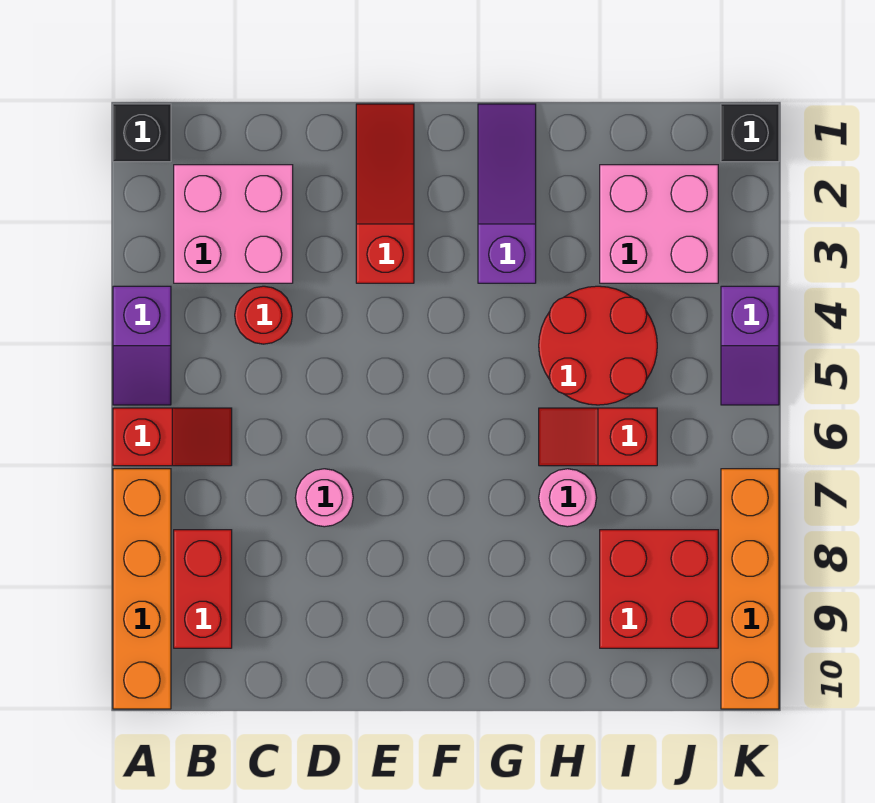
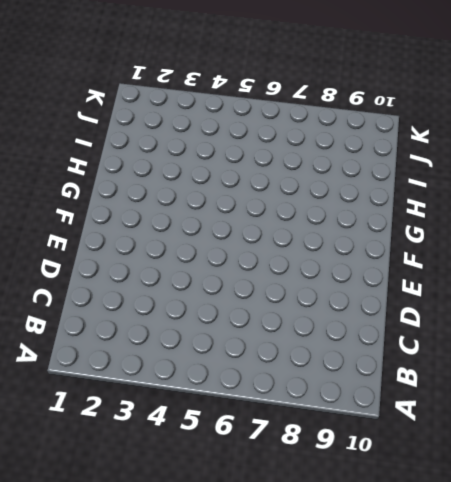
none -> black brick A1 level 1
none -> purple slope A4:A5 level 1 top 4
none -> red slope A6:B6 level 1 top A

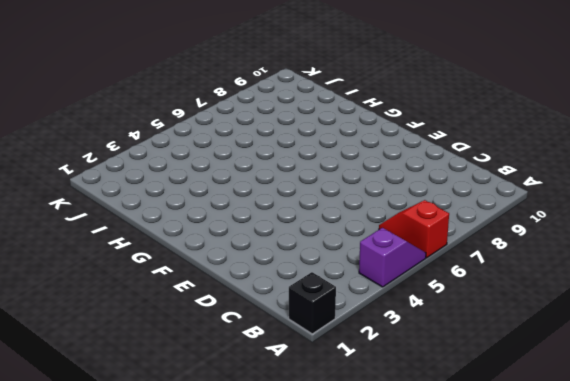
none -> orange brick A7:A10 level 1
none -> pink brick B2:C3 level 1
none -> red brick B8:B9 level 1

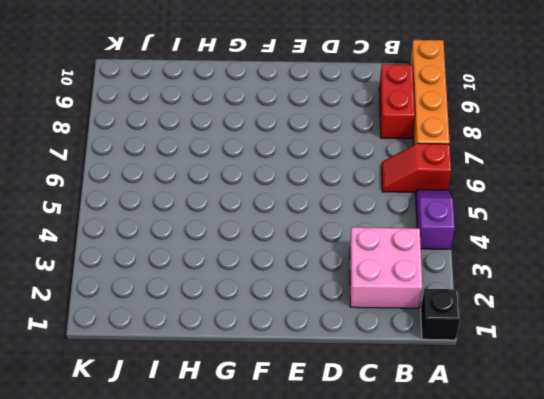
none -> red round brick C4 level 1
none -> pink round brick D7 level 1
none -> red slope E1:E3 level 1 top 3

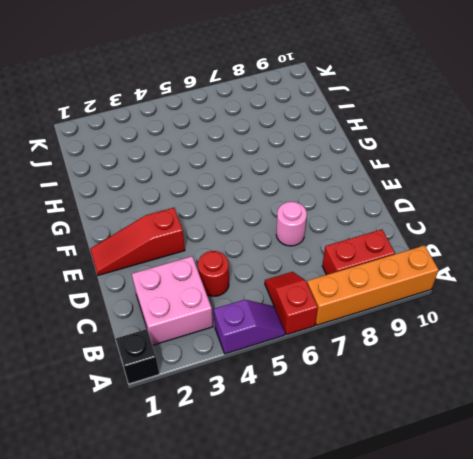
none -> purple slope G1:G3 level 1 top 3
none -> red round brick H4:I5 level 1
none -> red slope H6:I6 level 1 top I

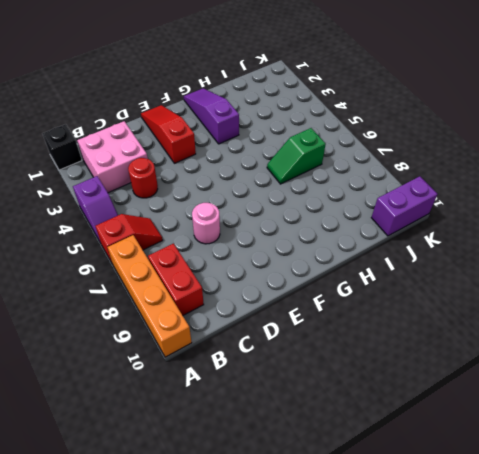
green slope H6:I6 level 1 top I -> red slope H6:I6 level 1 top I
purple brick J10:K10 level 1 -> orange brick K7:K10 level 1
none -> red round brick H4:I5 level 1
none -> pink round brick H7 level 1
none -> pink brick I2:J3 level 1

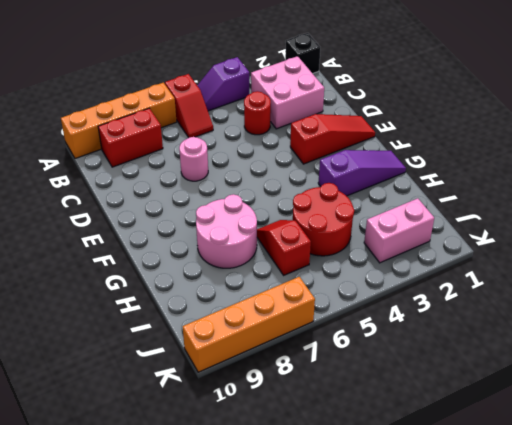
pink round brick G7:H8 level 1 -> pink round brick H7 level 1
pink brick J2:J3 level 1 -> pink brick I2:J3 level 1
none -> red brick I8:J9 level 1
none -> black brick K1 level 1
none -> purple slope K4:K5 level 1 top 4

